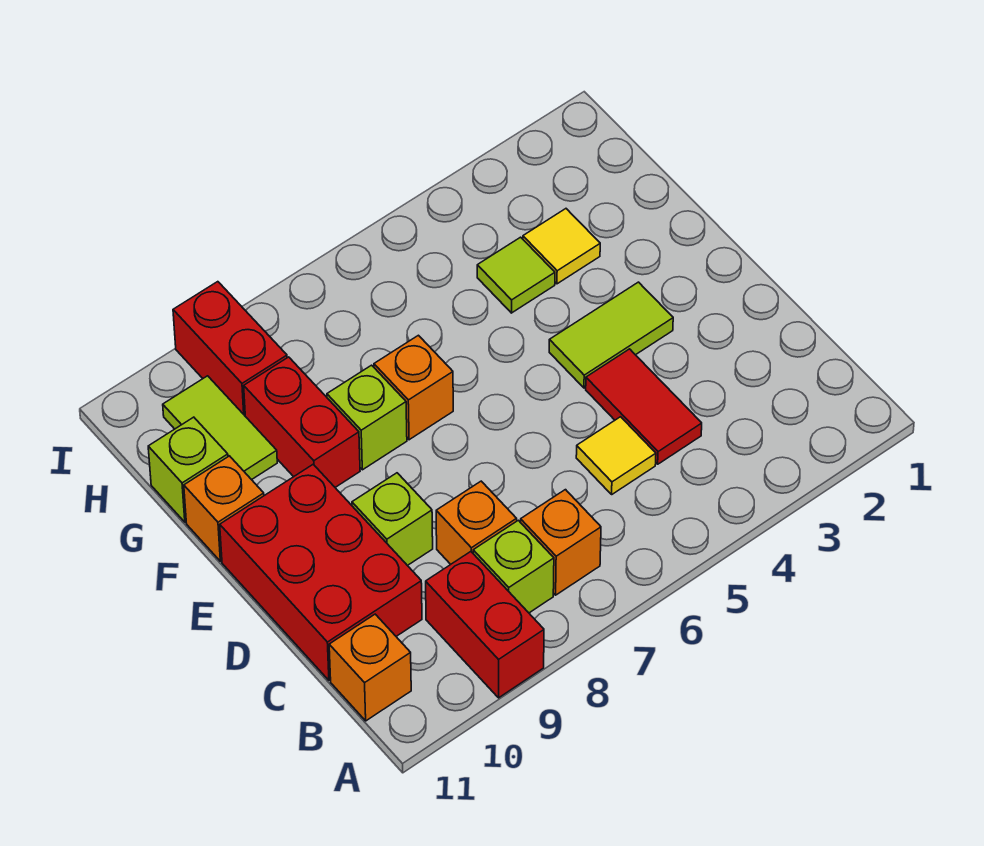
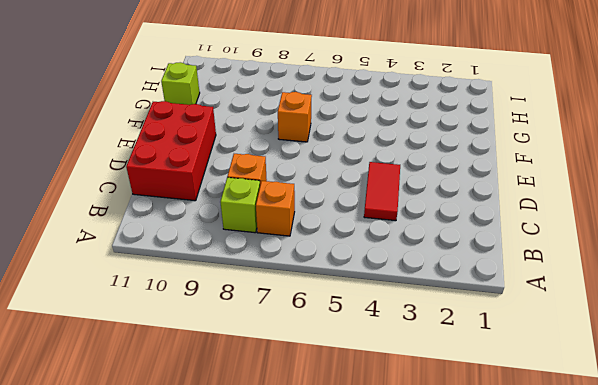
none -> red brick A9:B9 level 1
none -> orange brick B11 level 1
none -> yellow tile C5 level 1

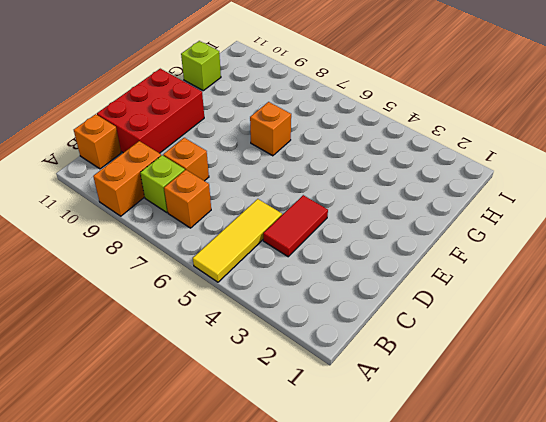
yellow tile A5:C5 level 1 -> yellow tile C5 level 1
orange brick A9:B9 level 1 -> red brick A9:B9 level 1
none -> lime brick D9 level 1
none -> lime tile E3:E4 level 1
none -> lime brick F8 level 1

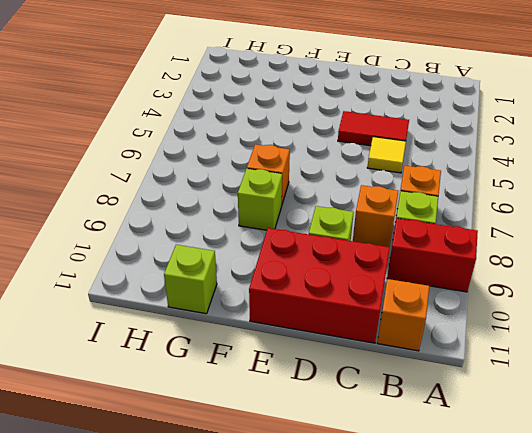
none -> lime tile E3:E4 level 1
none -> red brick F9:G9 level 1
none -> orange brick F11 level 1

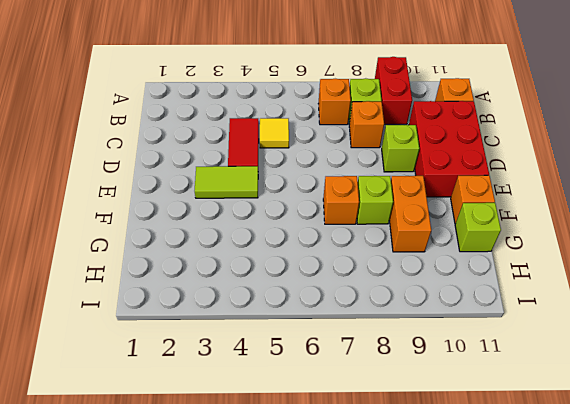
orange brick F9:G9 level 1 -> red brick F9:G9 level 1
none -> yellow tile G3 level 1
none -> lime tile G4 level 1
none -> lime tile G10:H10 level 1

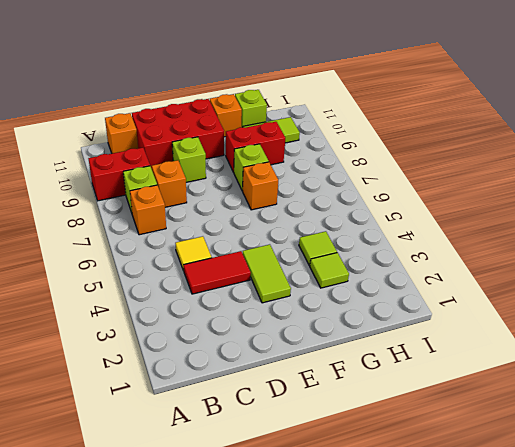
lime tile G3 level 1 -> yellow tile G3 level 1
none -> red brick H9:I9 level 1

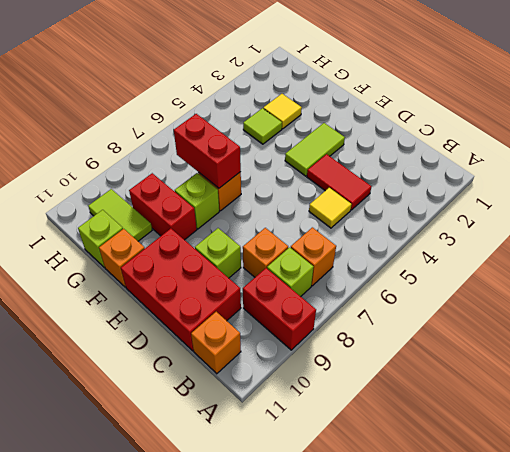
red brick F7:G7 level 2 -> red brick H9:I9 level 1

